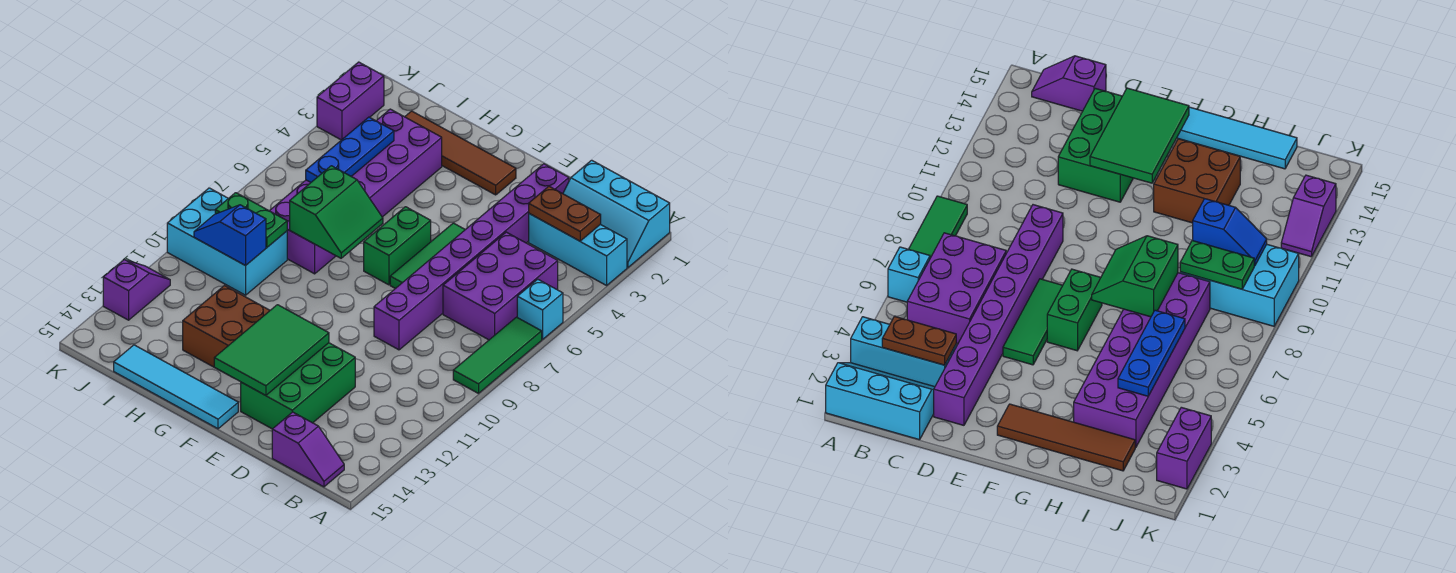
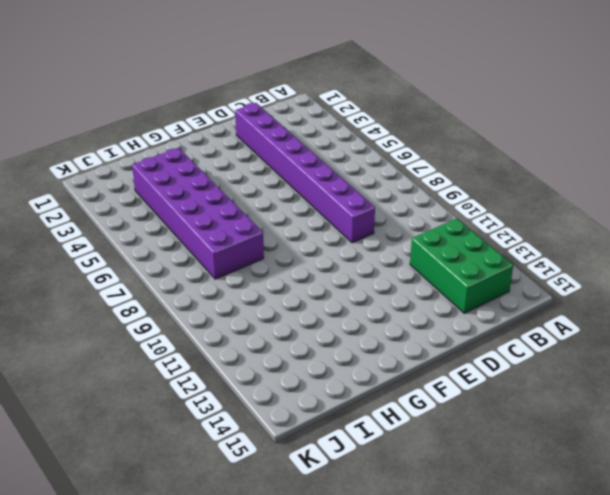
green brick B12:C14 level 1 -> green brick D12:E14 level 1
none -> cyan slope A1:C2 level 1 top 1
none -> cyan brick A3:C3 level 1
none -> cyan brick A6 level 1

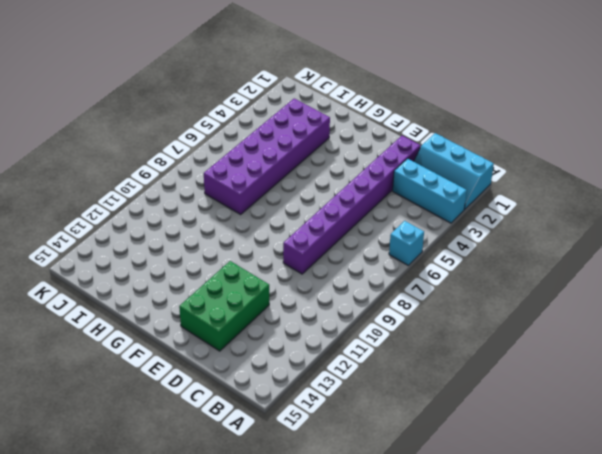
none -> green tile A7:A9 level 1
none -> purple brick B5:C7 level 1
none -> purple slope B15:C15 level 1 top C

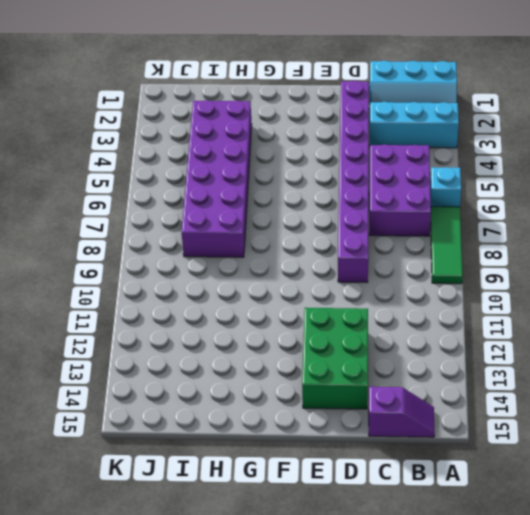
none -> green tile E5:E7 level 1
none -> brown tile F2:I2 level 1
none -> green brick F6:F7 level 1

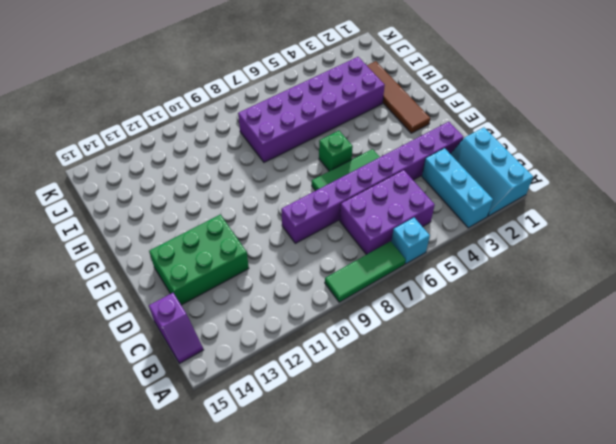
green brick F6 level 1 -> green brick F6:F7 level 1
none -> cyan tile F15:I15 level 1
none -> brown brick G12:H13 level 1
none -> cyan brick I9:K10 level 1

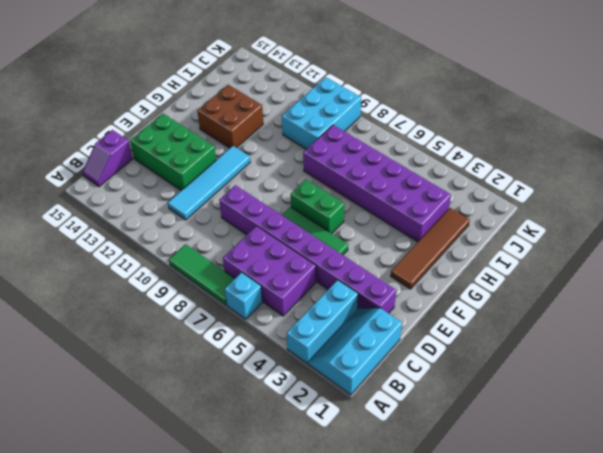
cyan tile C11:F11 level 1 -> cyan tile F15:I15 level 1
none -> purple brick K2:K3 level 1
none -> purple slope K12:K13 level 1 top 13
none -> brown plate B3:C3 level 2

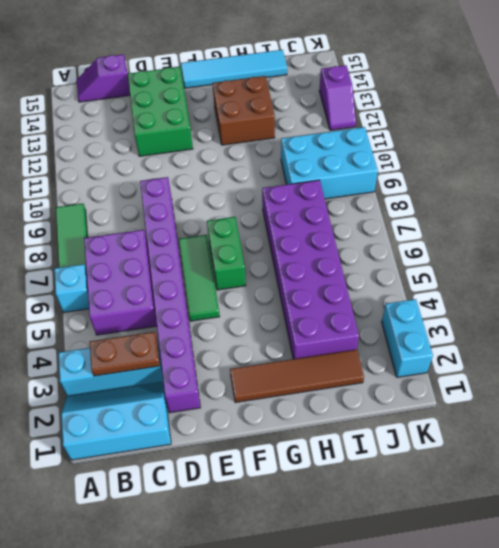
cyan brick K2:K3 level 1 -> purple brick K2:K3 level 1
none -> green tile E12:F14 level 2
none -> green slope G7:H8 level 2 top H
none -> blue plate I4:I6 level 2

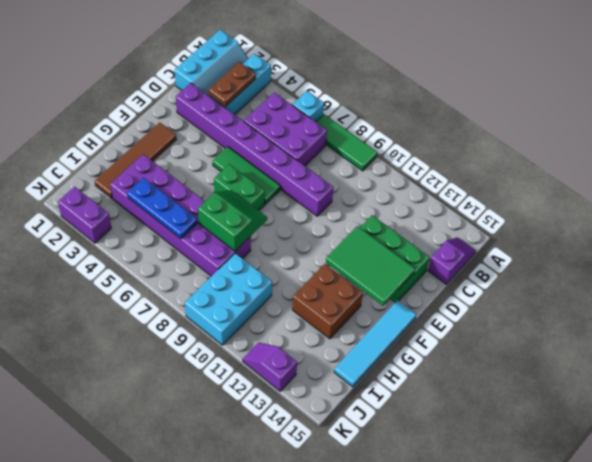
none -> green plate I9:J9 level 2
none -> blue slope I10:J10 level 2 top I

